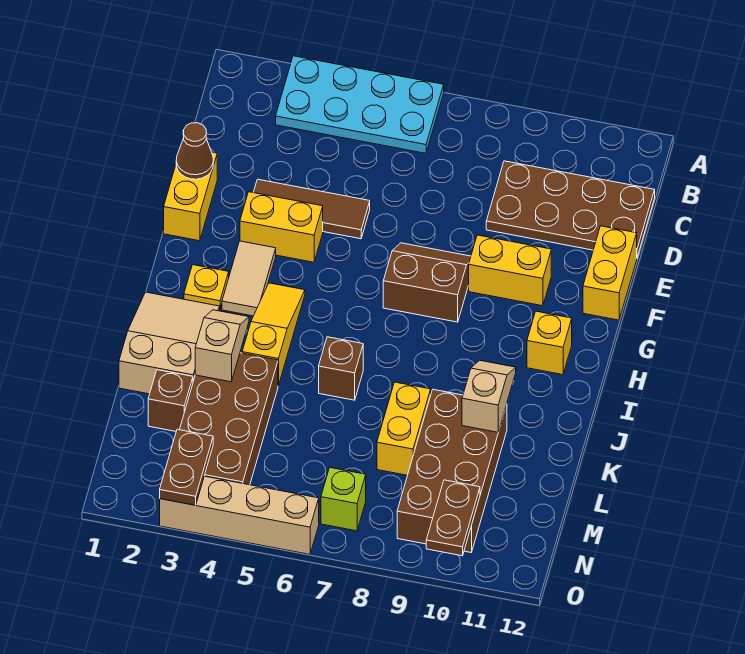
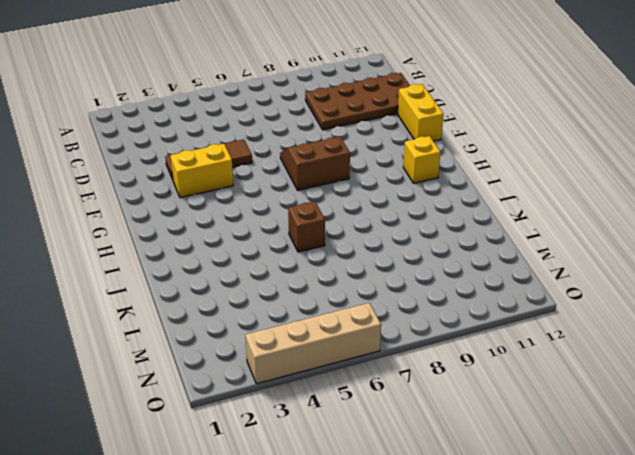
none -> cyan plate A3:B6 level 1
none -> yellow brick E1:F1 level 1
none -> yellow brick F9:F10 level 1

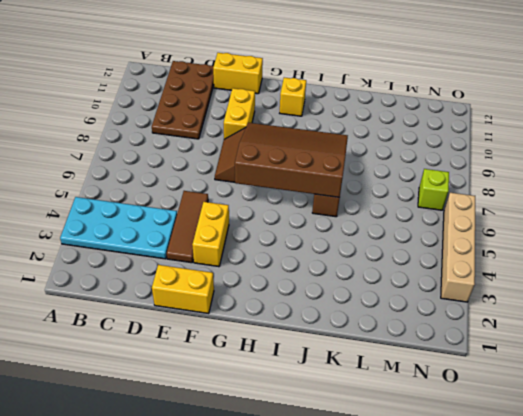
cyan plate A3:D4 level 1 -> cyan plate A3:B6 level 1
brown slope G6:J8 level 2 top 6 -> none
none -> tan tile G3:H3 level 1
none -> yellow plate H2 level 1
none -> yellow slope H4:J4 level 1 top J

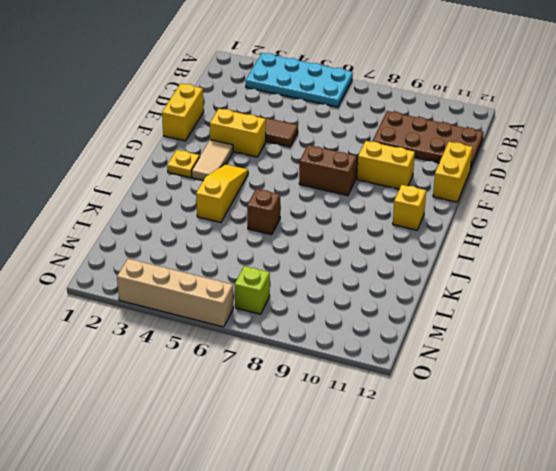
none -> tan slope I1:K2 level 1 top K
none -> brown brick K3:N4 level 1
none -> yellow brick K8:L8 level 1

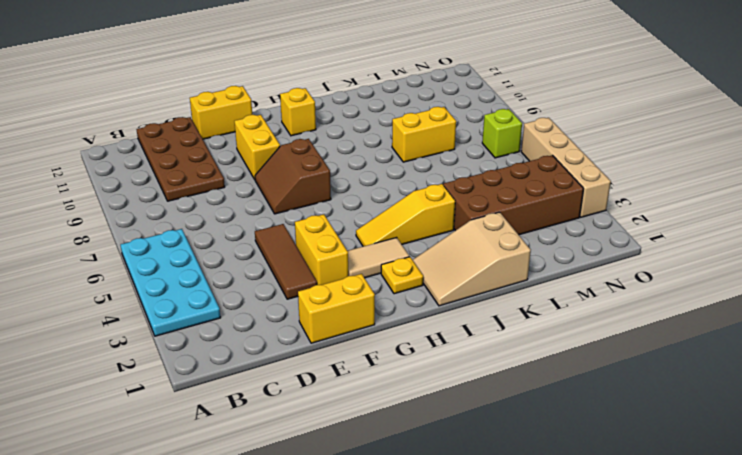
none -> brown brick J6 level 1
none -> brown brick K9:N10 level 1
none -> brown brick L2 level 1

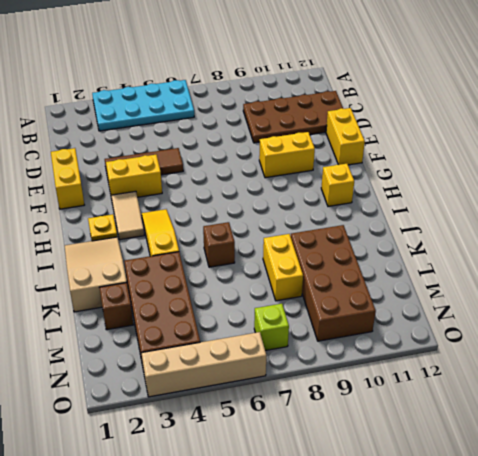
none -> brown slope F7:G8 level 1 top G
none -> brown cone E1 level 2
none -> tan slope J3:K3 level 2 top K

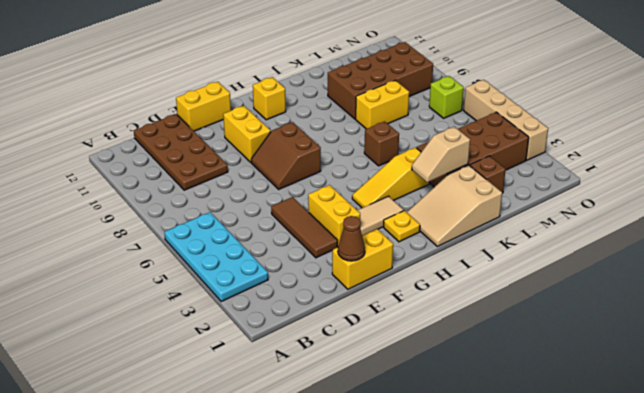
none -> tan slope J10:K10 level 2 top K
none -> brown plate N3:O3 level 2
none -> brown plate N10:O10 level 2

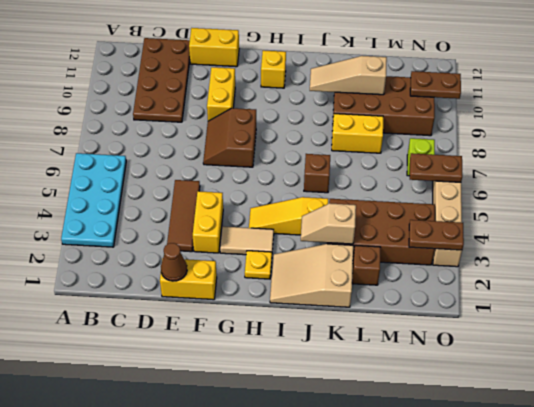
tan slope J10:L10 level 2 top L -> tan slope J10:K10 level 2 top K
brown plate N6:O6 level 2 -> none

